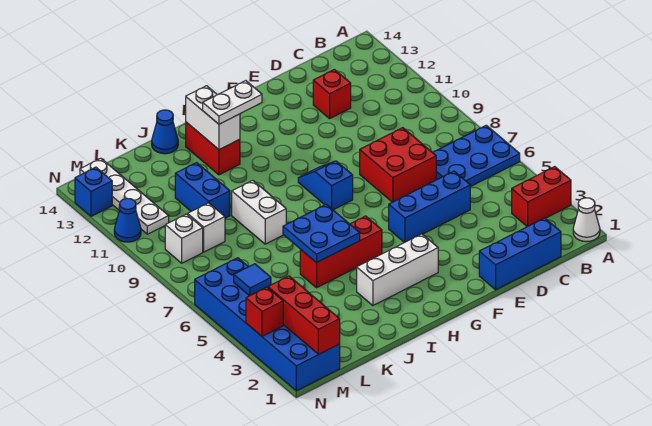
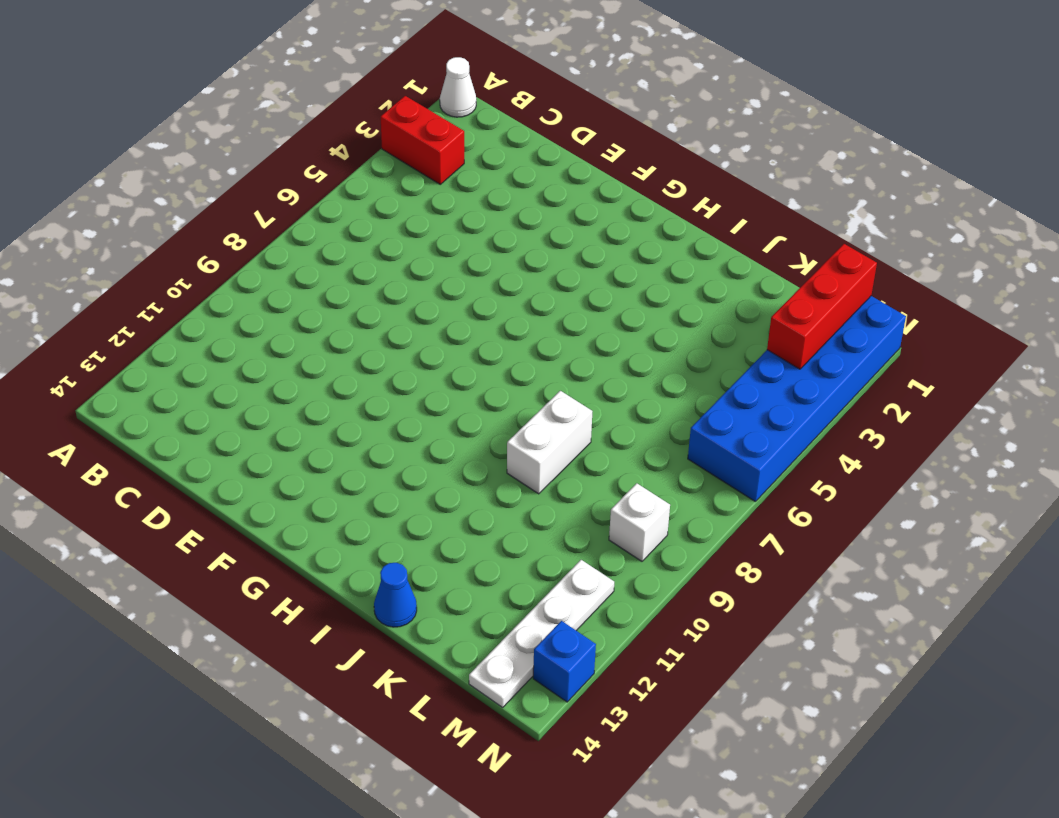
none -> blue plate A6:C7 level 1
none -> blue brick C1:E1 level 1
none -> blue brick D5:F5 level 1

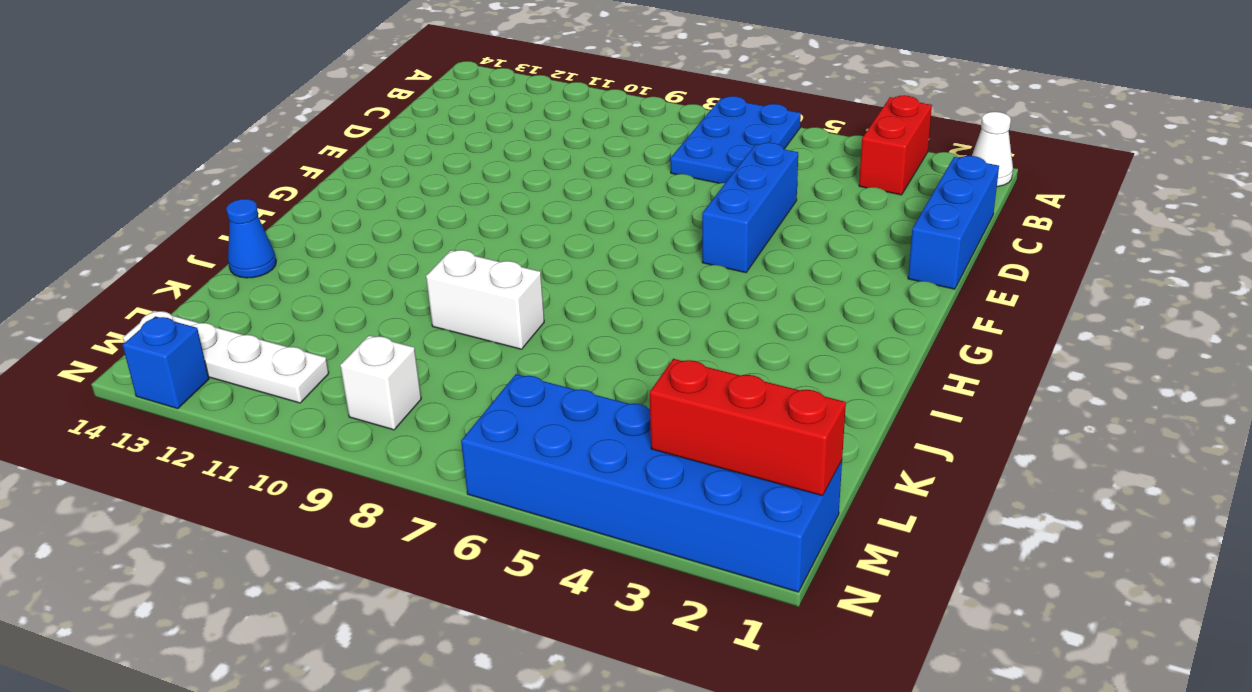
none -> red brick D7:E8 level 1
none -> red brick D12 level 1
none -> white brick G3:I3 level 1

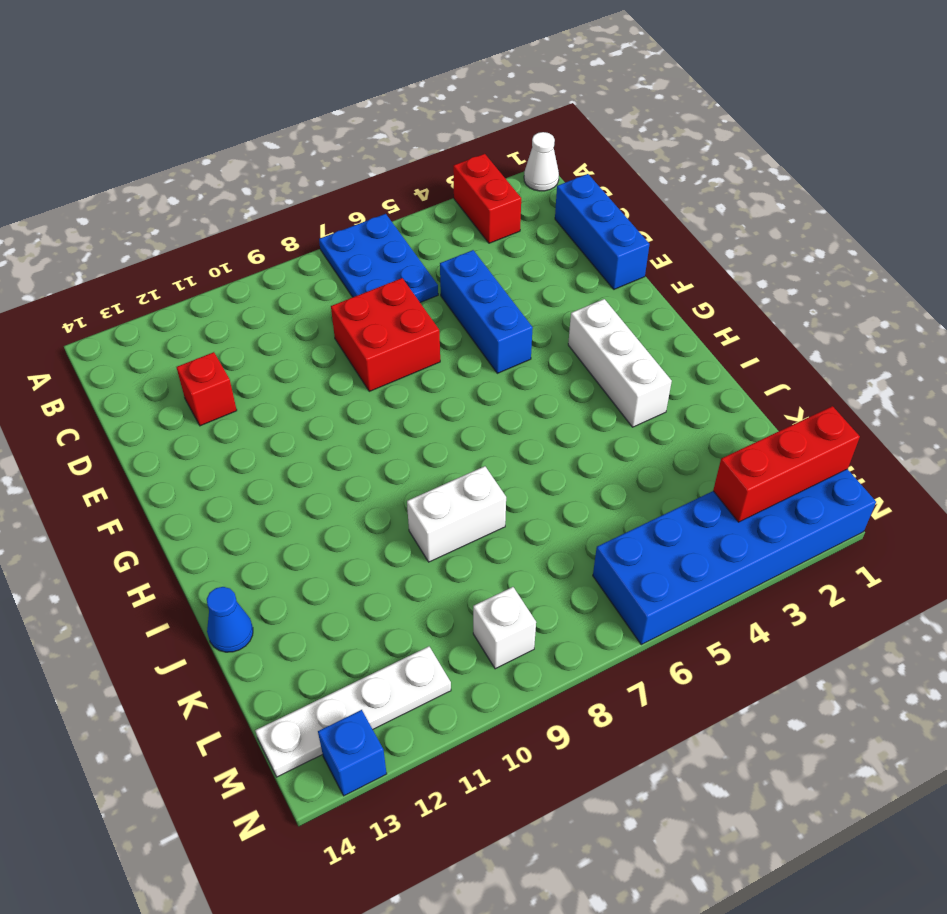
none -> blue slope G8:G9 level 1 top 8
none -> red brick H5:J5 level 1
none -> red brick I12:I13 level 1

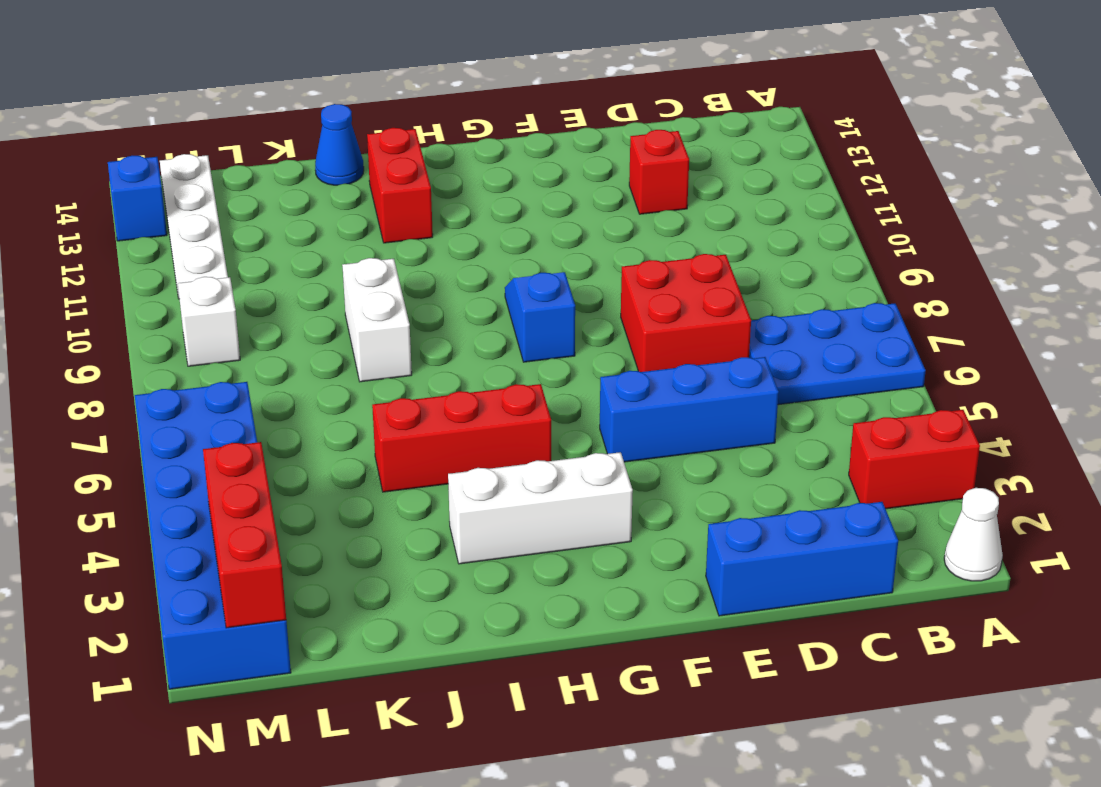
none -> blue brick K10:K11 level 1
none -> white brick L9 level 1
none -> blue cone N11 level 1

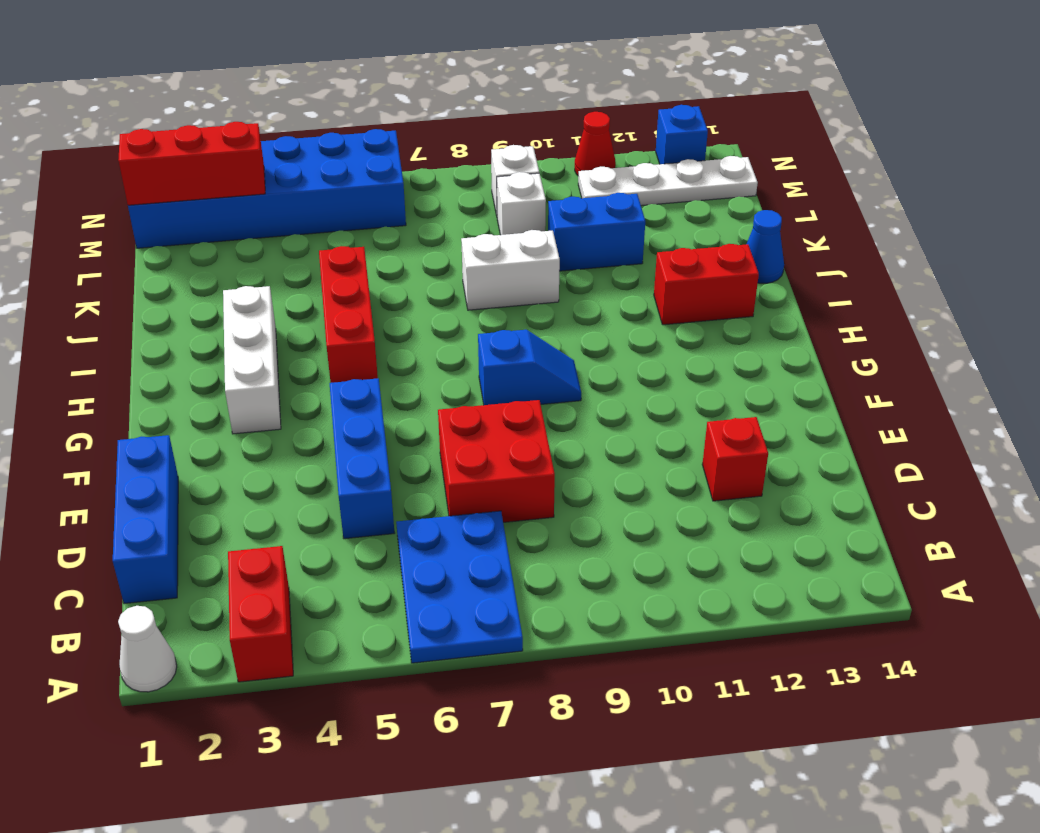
red cone N11 level 1 -> blue cone N11 level 1
none -> blue plate I5:J6 level 2
none -> white brick I12:I13 level 2
none -> blue tile M5 level 2

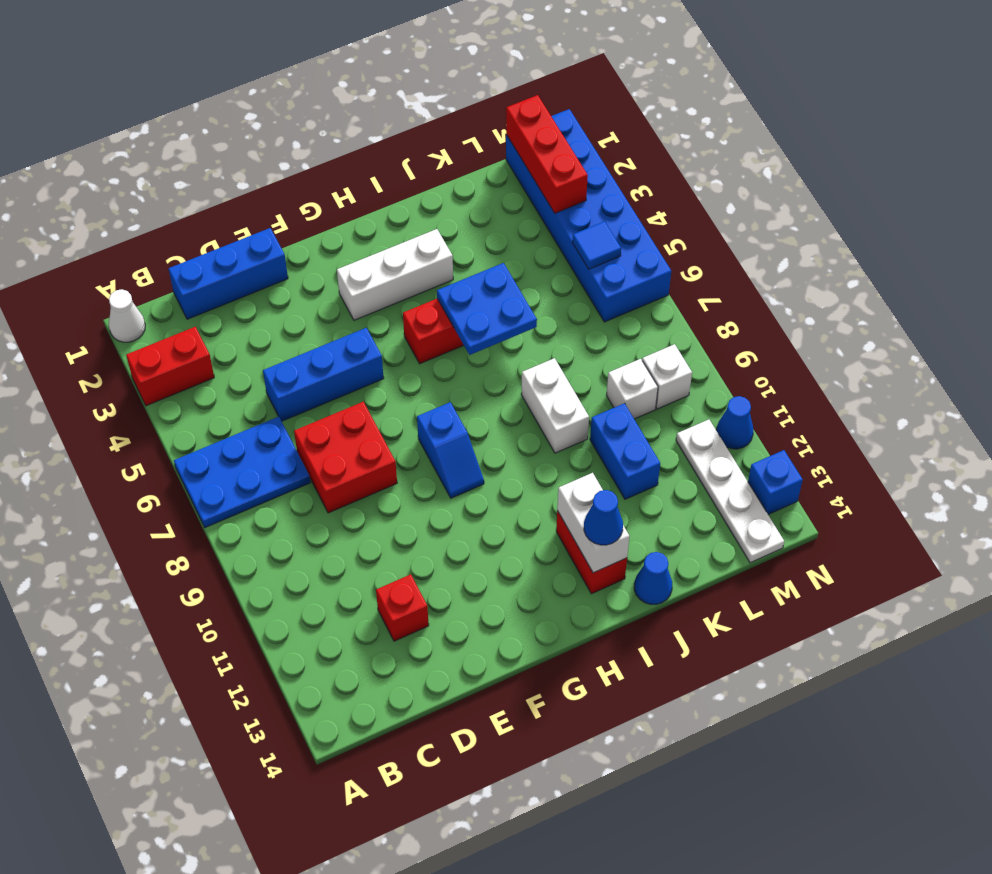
blue cone I13 level 3 -> none
none -> red brick N3 level 2
none -> white plate H12:I12 level 3

